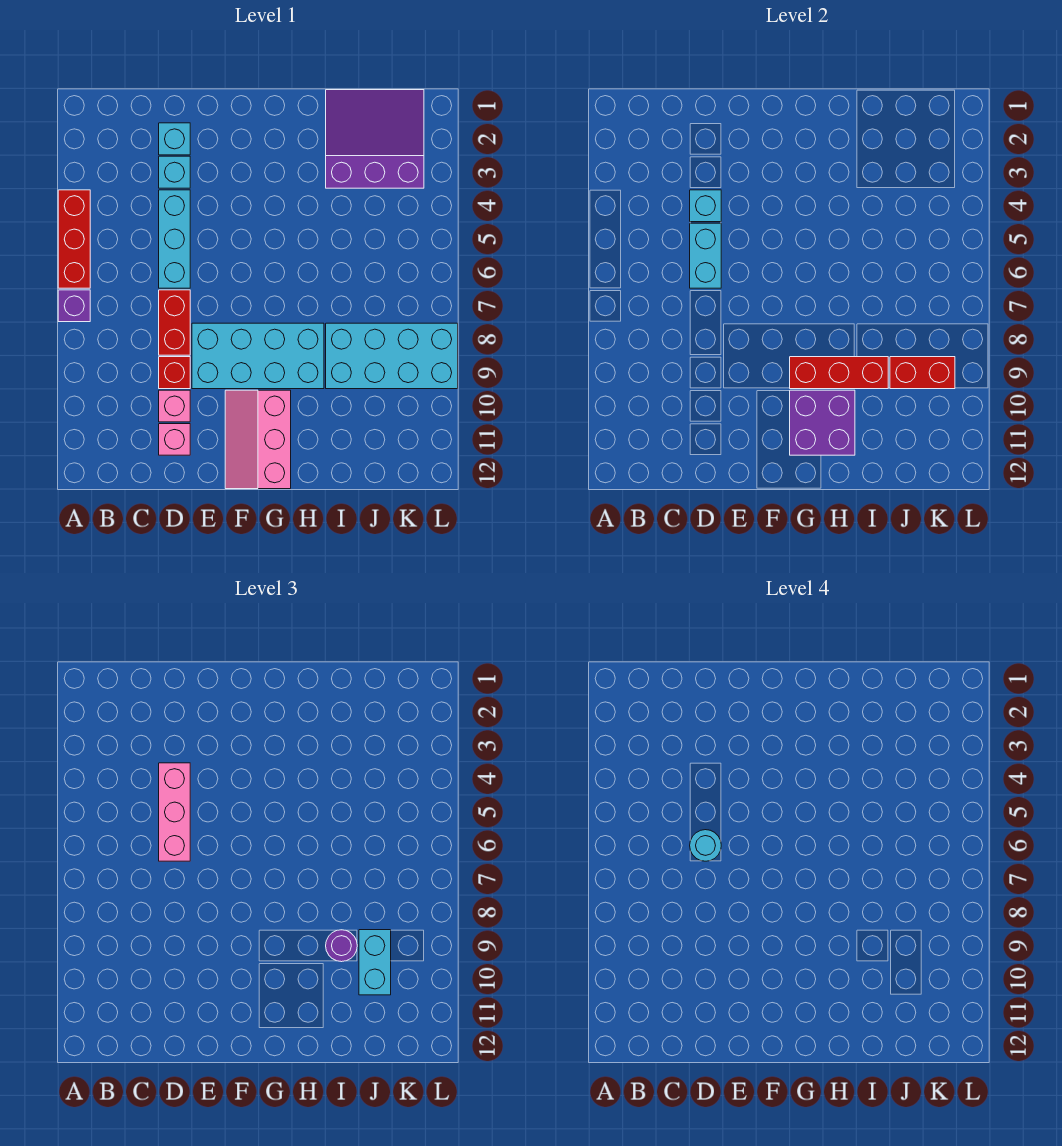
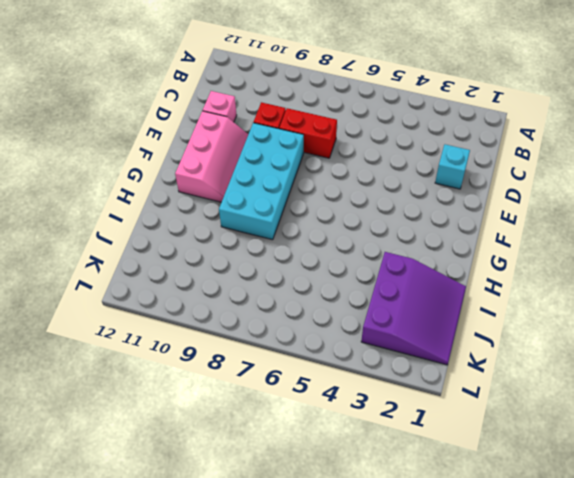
pink slope E10:G11 level 1 top 11 -> pink slope F10:G12 level 1 top G
none -> red brick A4:A6 level 1
none -> purple brick A7 level 1
none -> cyan brick D3 level 1

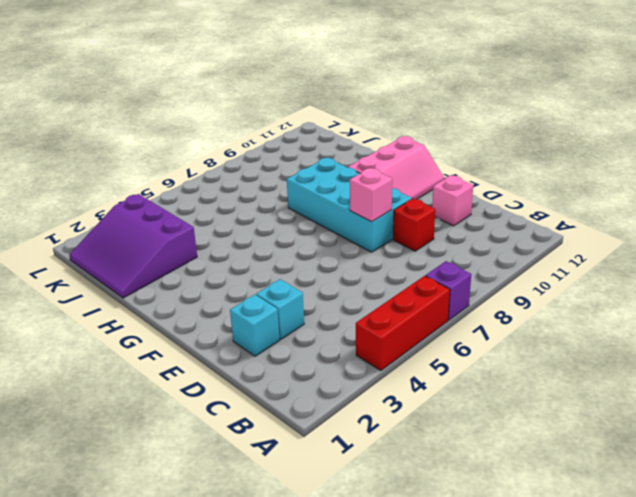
pink brick E8 level 2 -> pink brick D10 level 1
none -> cyan brick D4:D6 level 1
none -> red brick D7:D8 level 1
none -> cyan brick I8:L9 level 1

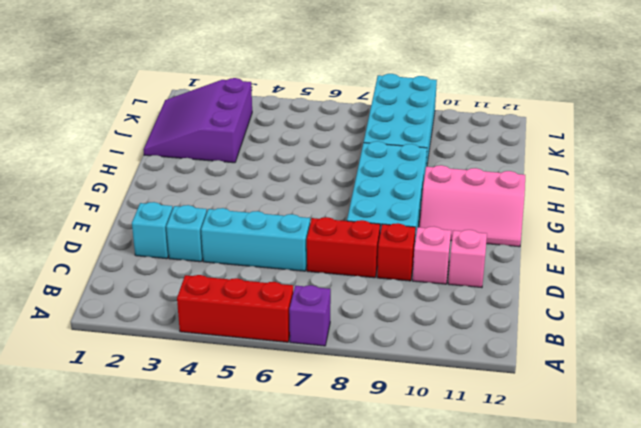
none -> cyan brick D4 level 2
none -> cyan brick D5:D6 level 2
none -> red brick G9:I9 level 2

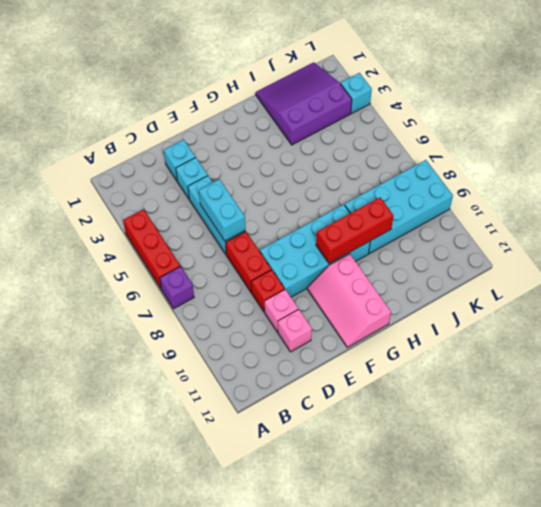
cyan brick L3 level 1 -> cyan brick D4 level 2
none -> purple brick G10:H11 level 2
none -> red brick J9:K9 level 2
none -> pink brick D4:D6 level 3

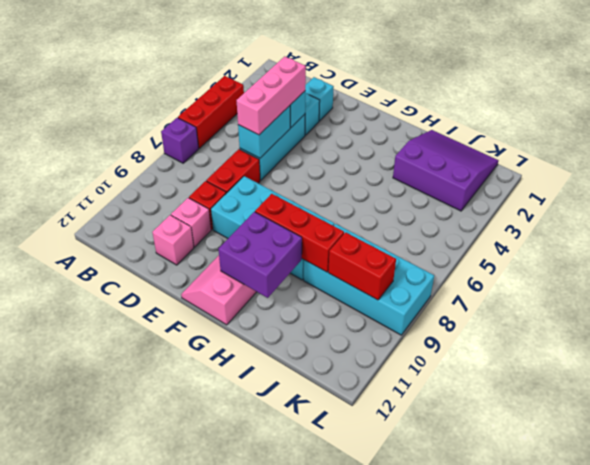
none -> purple round brick I9 level 3
none -> cyan brick J9:J10 level 3
none -> cyan round brick D6 level 4

